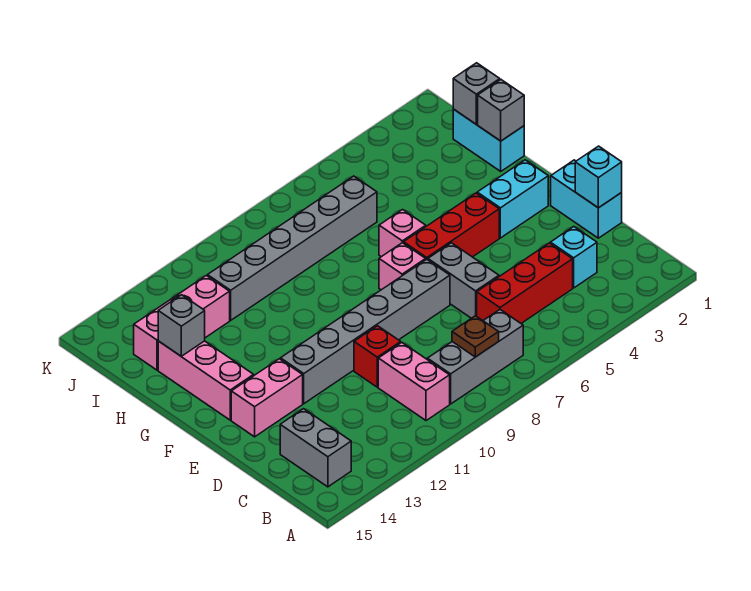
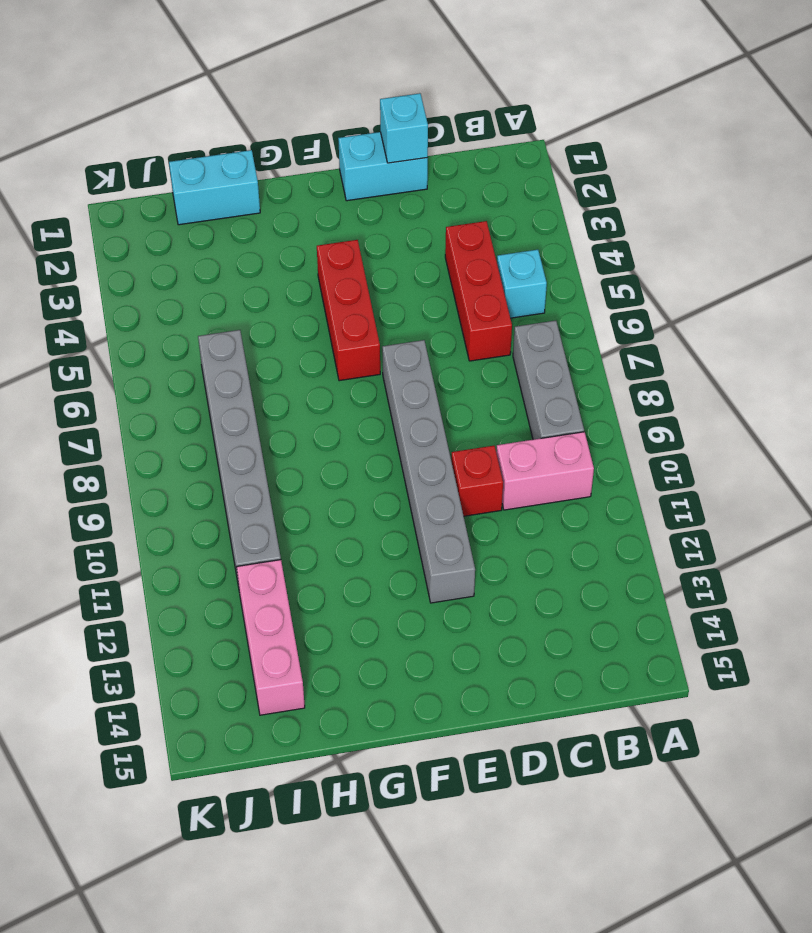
cyan brick B5 level 1 -> cyan brick C3 level 1
none -> grey brick B14:C14 level 1
none -> grey brick D6:E6 level 1
none -> pink brick E13:E14 level 1

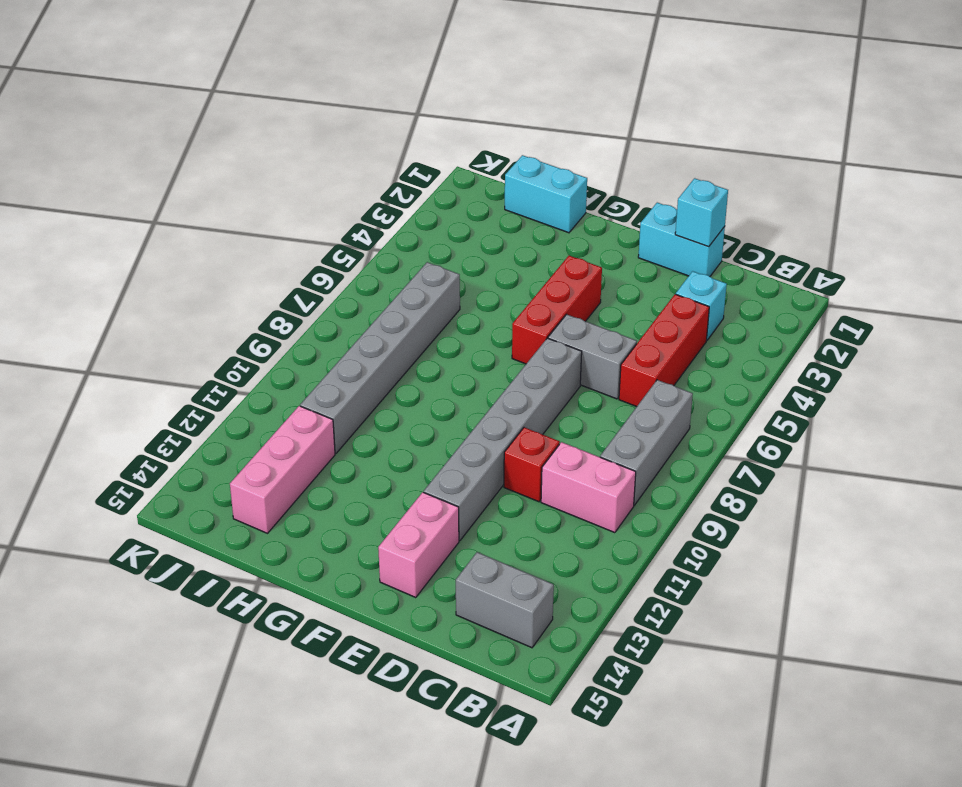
none -> cyan brick F2:F3 level 1
none -> pink brick F7 level 1
none -> pink brick F14:H14 level 1

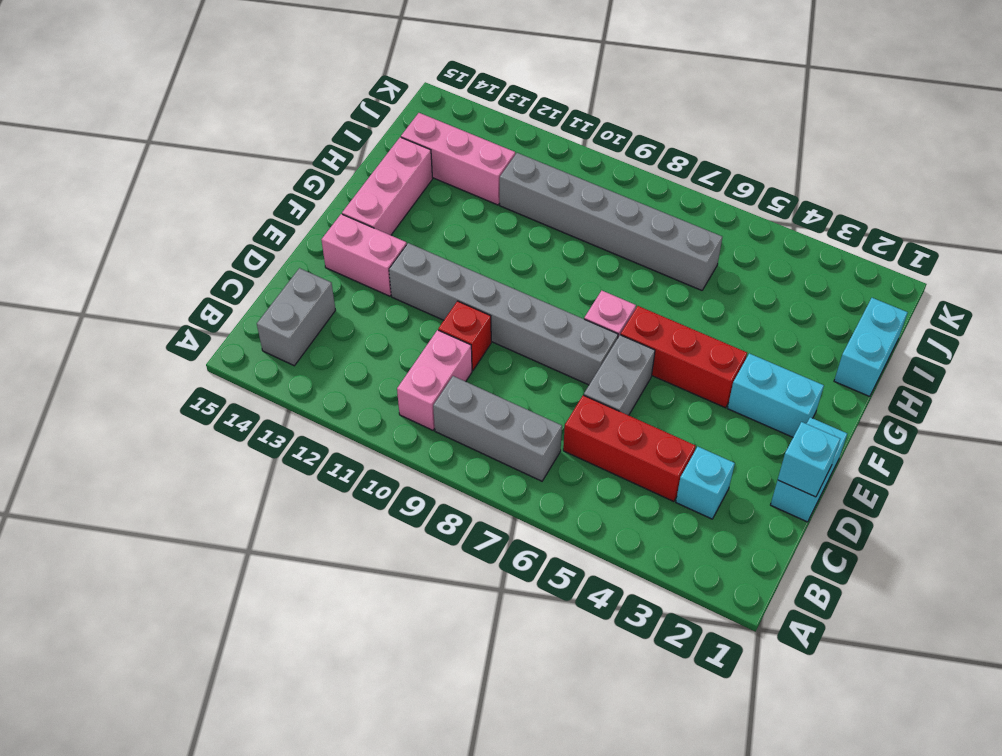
none -> pink brick G6 level 1
none -> brown plate B8 level 2
none -> grey brick H1 level 2

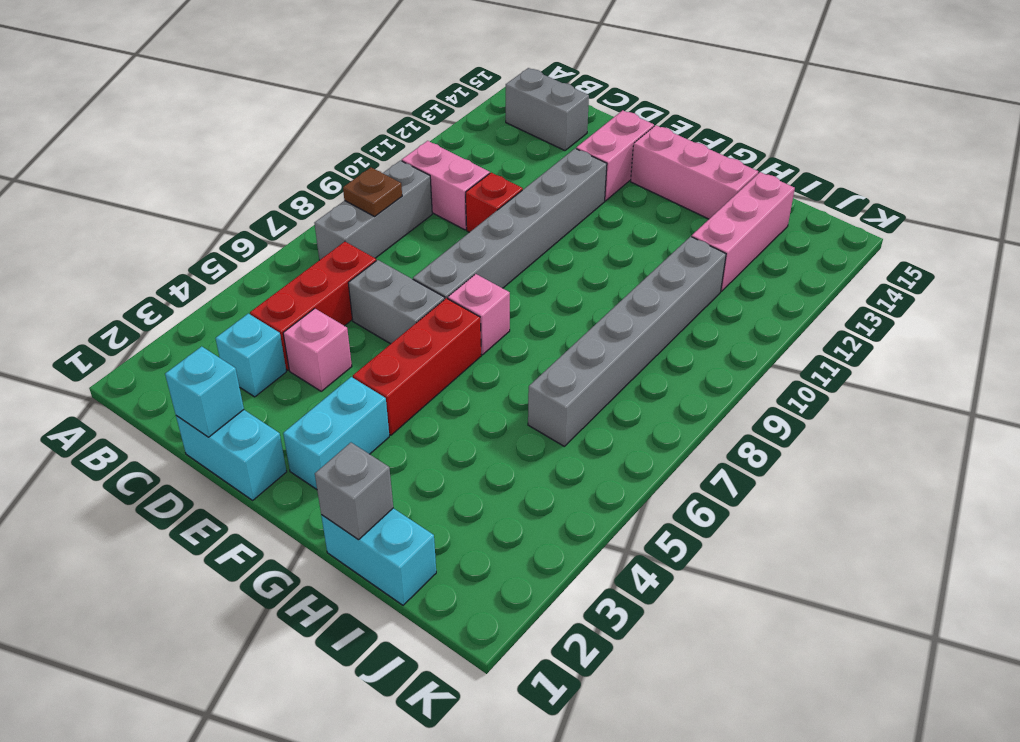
pink brick D4 level 1 -> pink brick G6 level 1
none -> grey brick H14 level 2
none -> grey brick I1 level 2

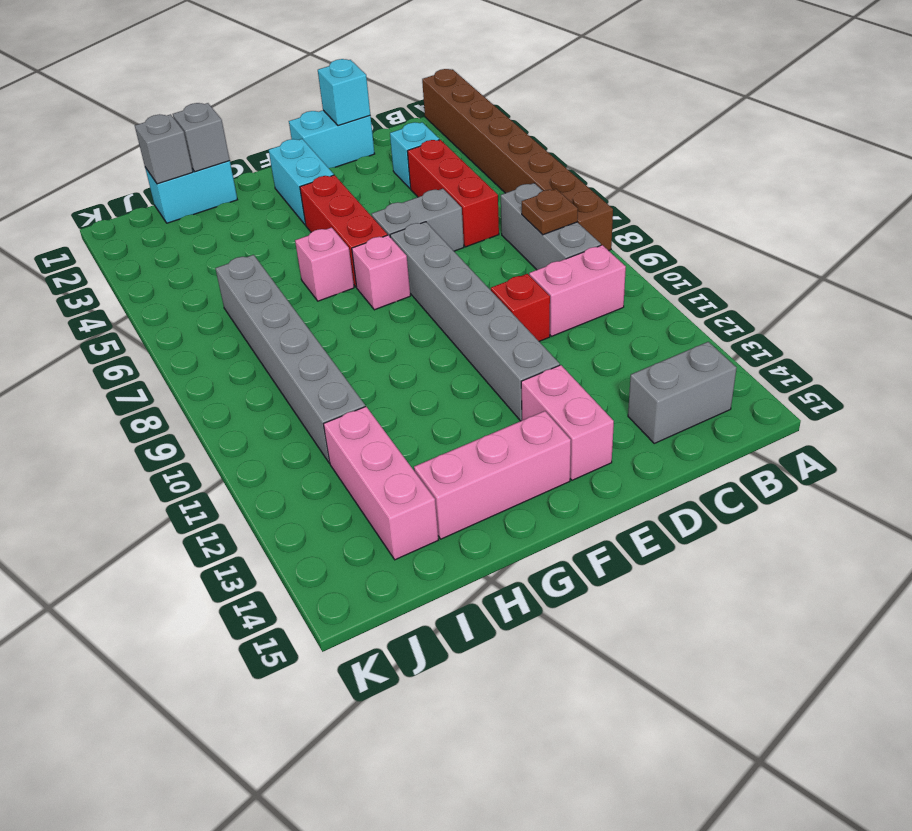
brown brick A1:A8 level 1 -> none
none -> grey brick H14 level 2

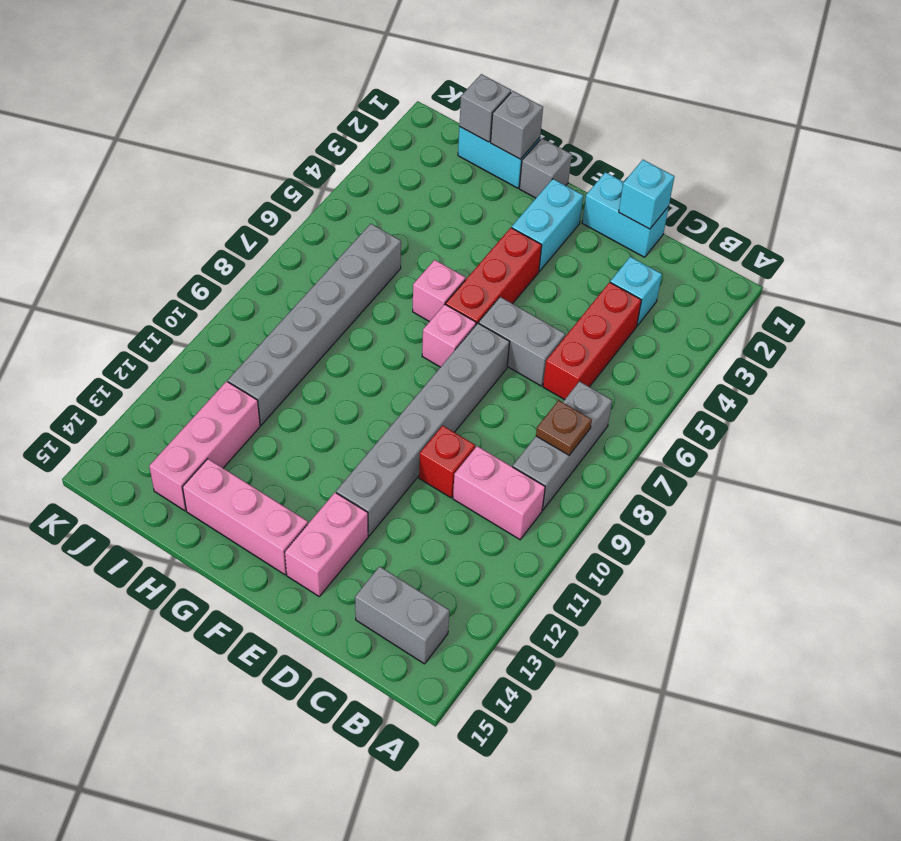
grey brick G1 level 1 -> grey brick H14 level 2

